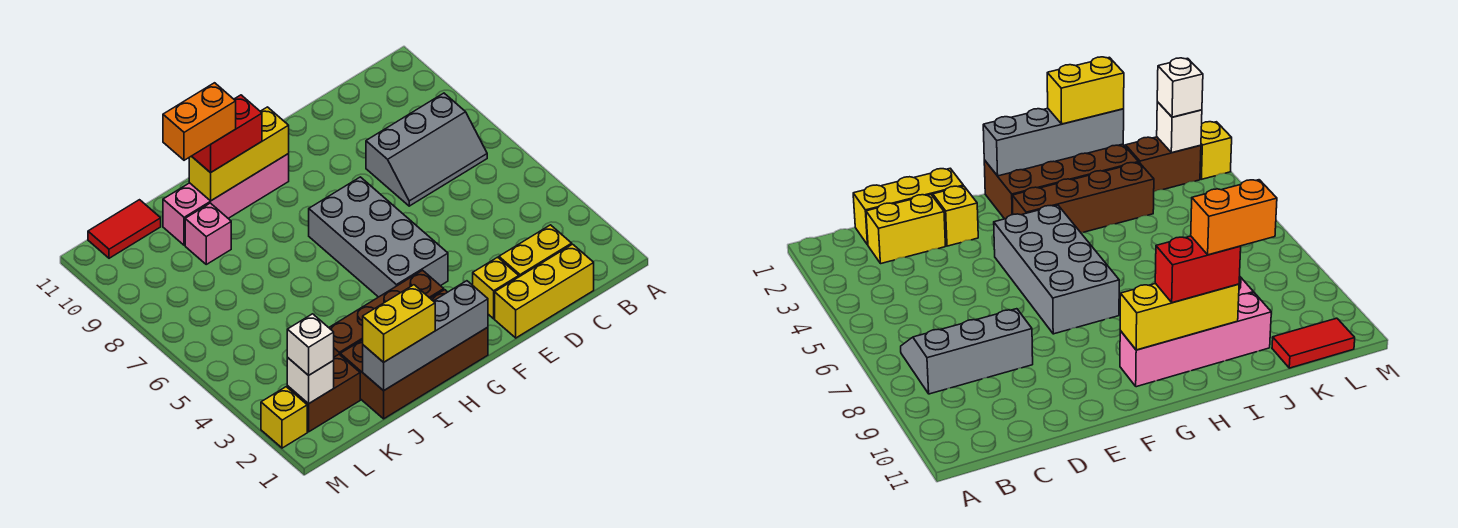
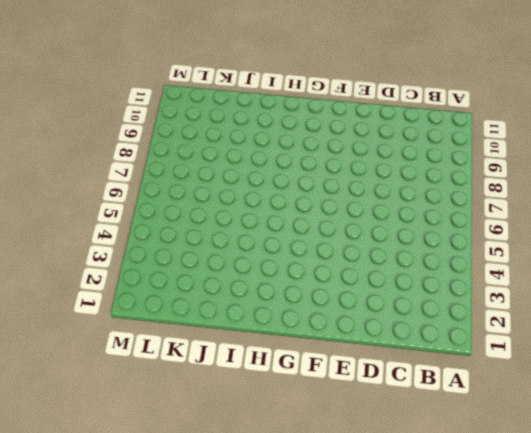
none -> grey slope B7:D8 level 1 top 8
none -> yellow brick C1:E1 level 1
none -> yellow brick C2:D2 level 1

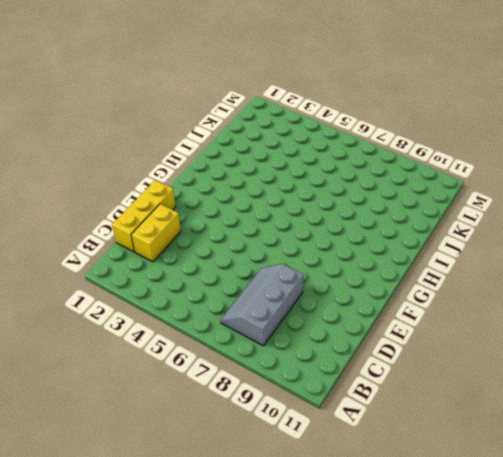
none -> yellow brick E2 level 1
none -> grey brick F4:G7 level 1
none -> brown brick G1:J2 level 1

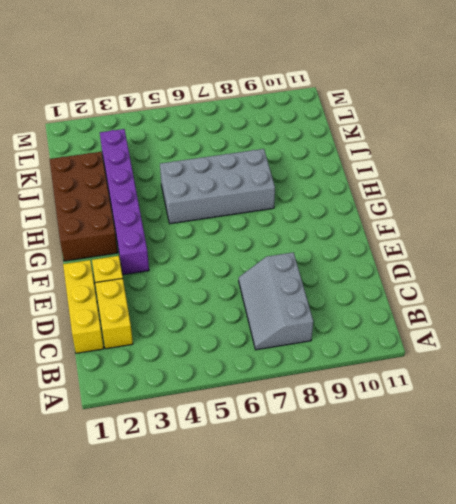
purple brick F3:K3 level 1 -> brown brick G3:J3 level 1
grey brick H5:I8 level 1 -> grey brick F4:G7 level 1
none -> pink brick G10:J10 level 1
none -> pink brick J9 level 1
none -> brown brick K2:L2 level 1

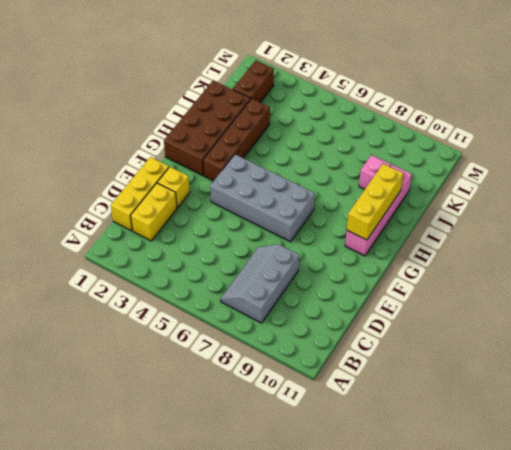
none -> red tile K11:L11 level 1
none -> yellow brick M2 level 1
none -> grey brick G1:J1 level 2

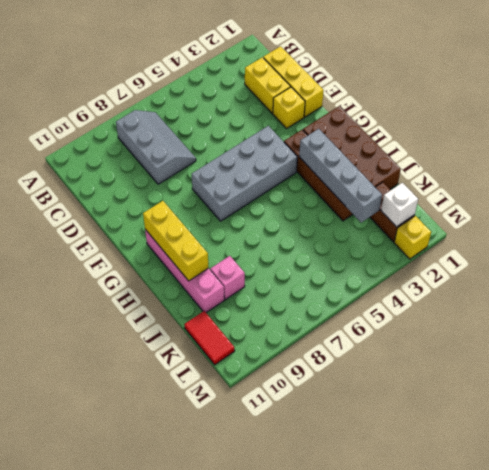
grey brick H3:K3 level 2 -> grey brick G1:J1 level 2
none -> red brick H10:I10 level 3
none -> yellow brick I1:J1 level 3
none -> white brick L2 level 3

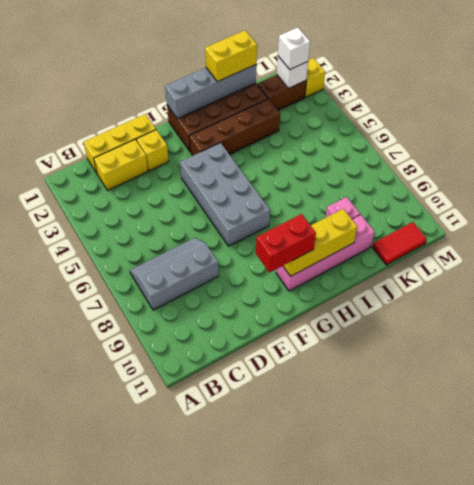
red brick F10:G10 level 3 -> red brick H10:I10 level 3
none -> orange brick I10:J10 level 4

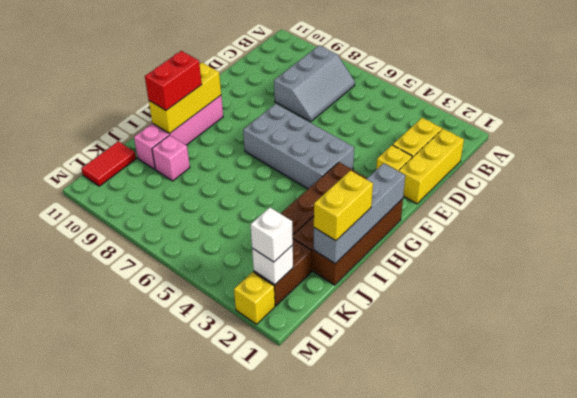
none -> orange brick I10:J10 level 4

